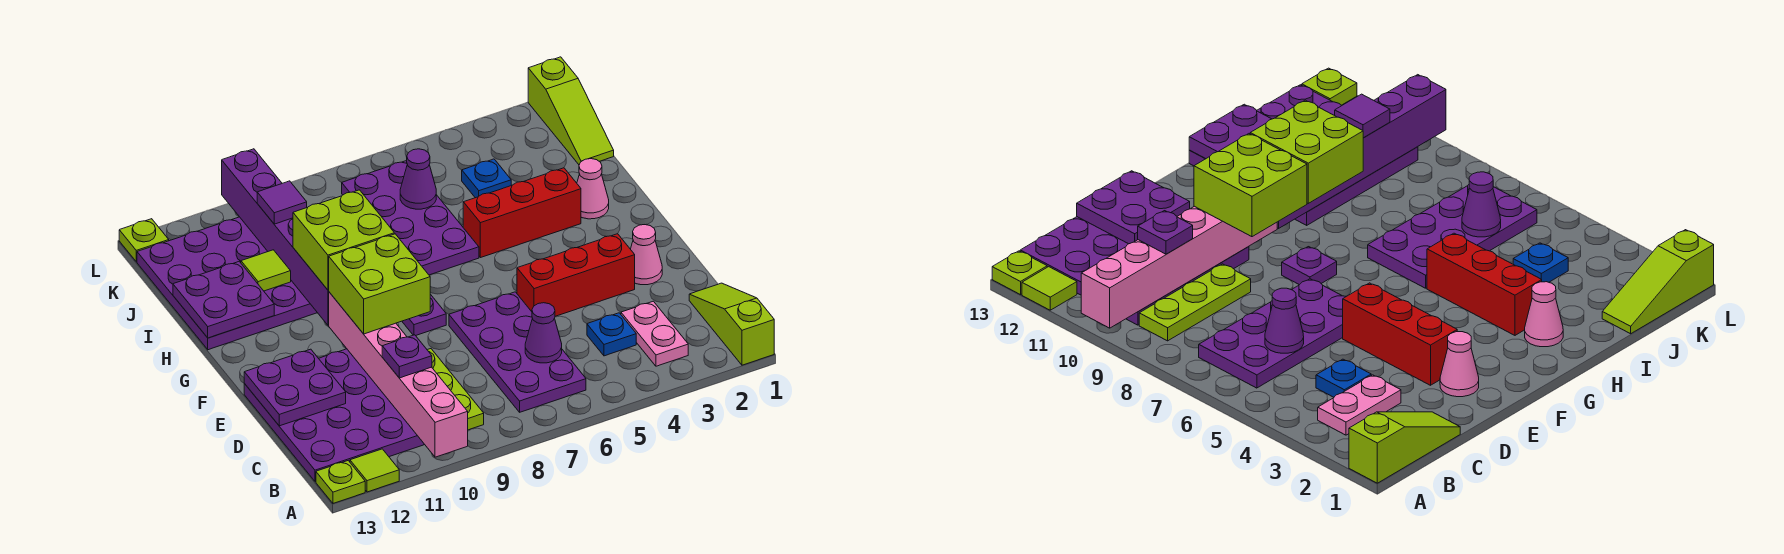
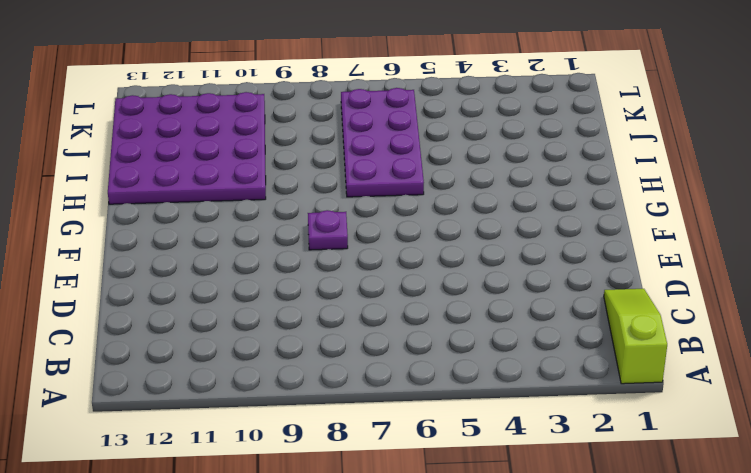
none -> lime tile A12 level 1
none -> lime plate A13 level 1
none -> pink plate B3:C3 level 1

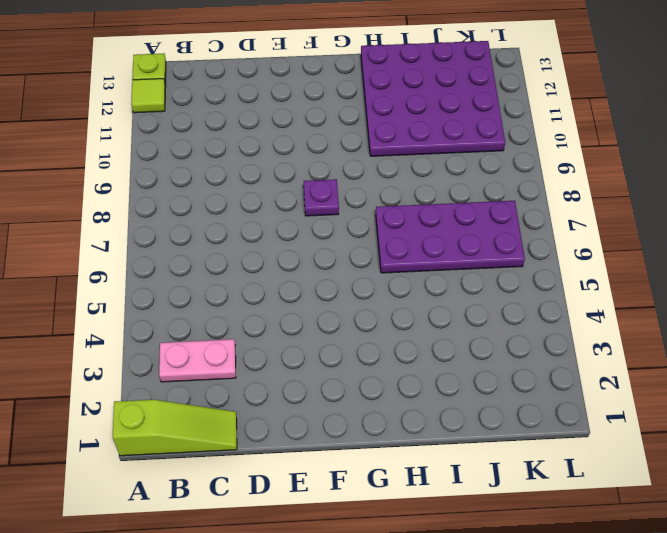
none -> purple plate B6:E7 level 1
none -> lime plate B9:D9 level 1
none -> purple plate B10:E13 level 1

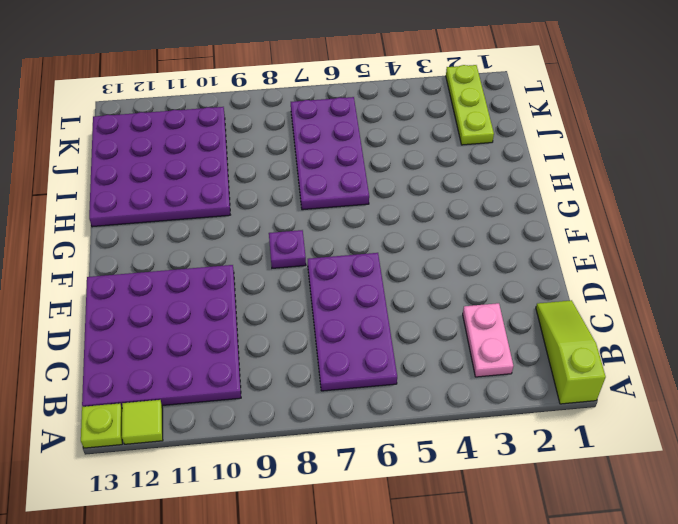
lime plate J2:L2 level 1 -> lime plate B9:D9 level 1
none -> blue plate C4 level 1
none -> pink cone E2 level 1
none -> red brick E3:E5 level 1

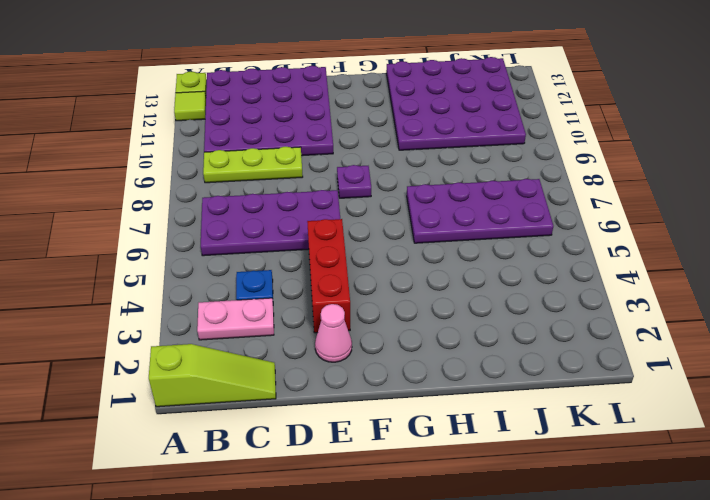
none -> pink cone H2 level 1
none -> red brick H3:H5 level 1
none -> lime slope J1:L1 level 1 top L

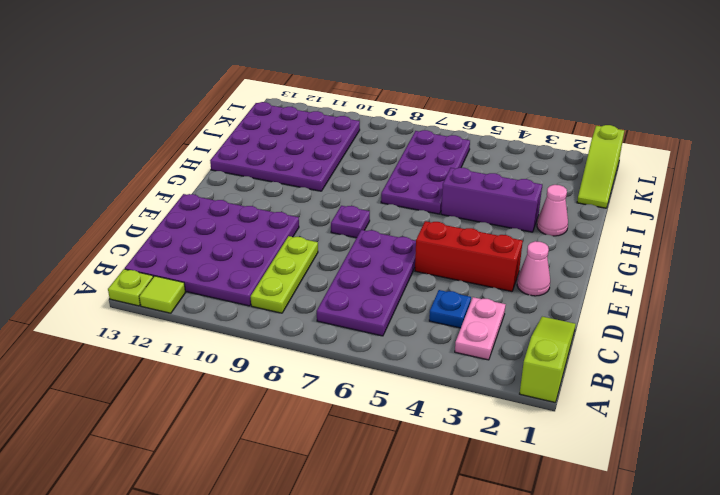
purple brick H3:H5 level 1 -> red brick H3:H5 level 1
none -> blue plate J4 level 1
none -> lime plate L13 level 1
none -> pink brick A10:F10 level 2

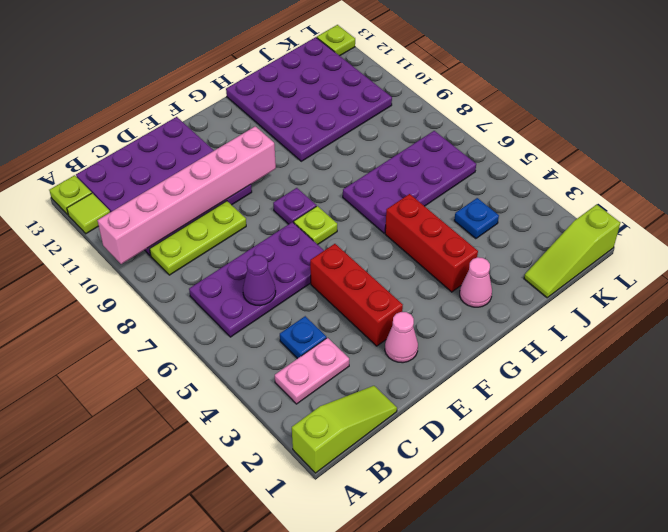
lime plate F7 level 1 -> none
none -> purple plate D12:E13 level 2
none -> purple brick G10:L10 level 2
none -> purple plate H12:I13 level 2

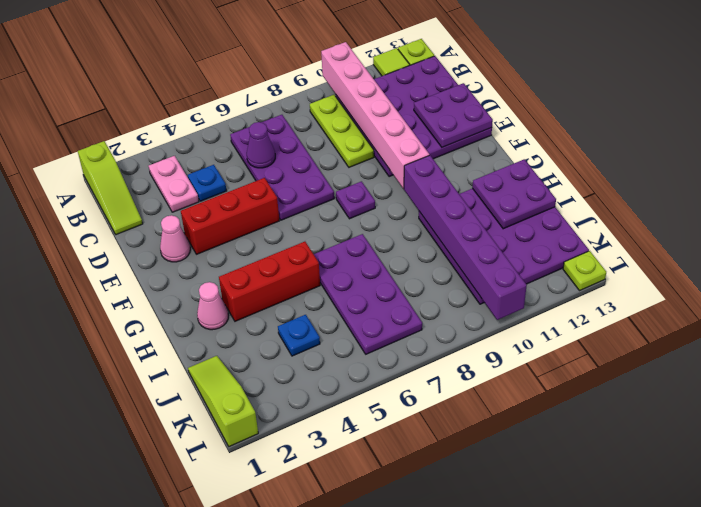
none -> lime tile I11 level 2
none -> purple cone J6 level 2
none -> purple plate C10 level 3

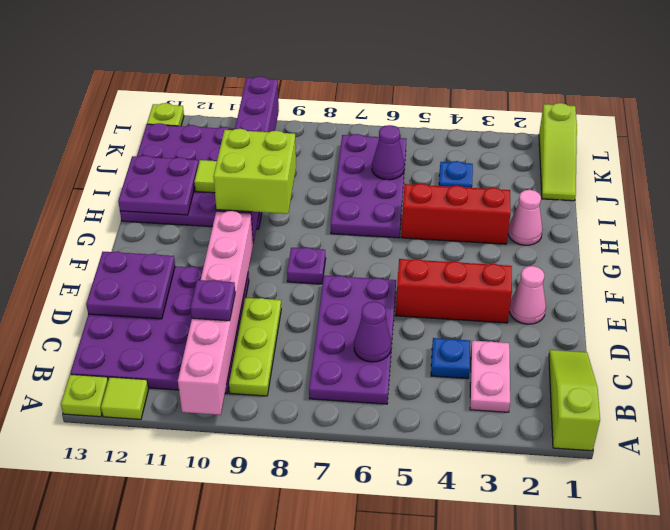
none -> lime brick E9:F10 level 3
none -> purple tile J10 level 3

